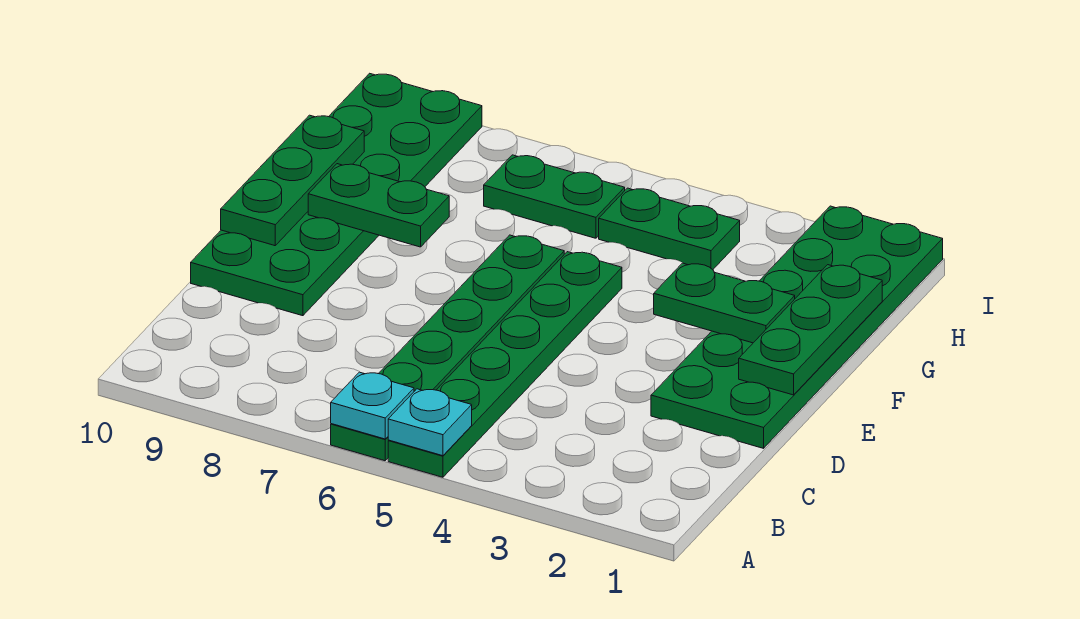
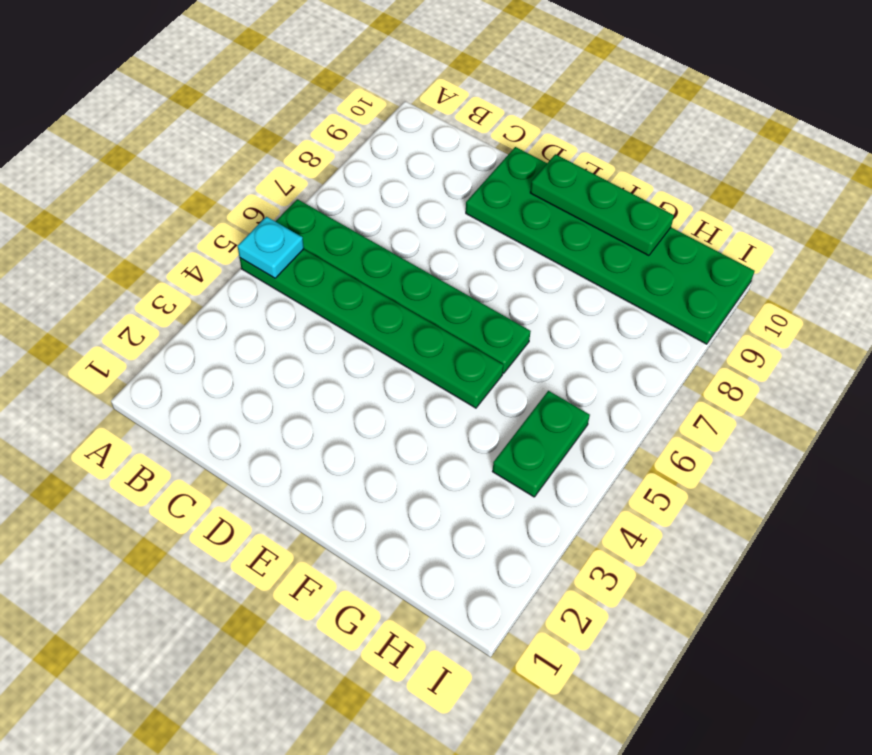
none -> green plate D1:I2 level 1
none -> green plate H6:H7 level 1
none -> cyan plate A6 level 2

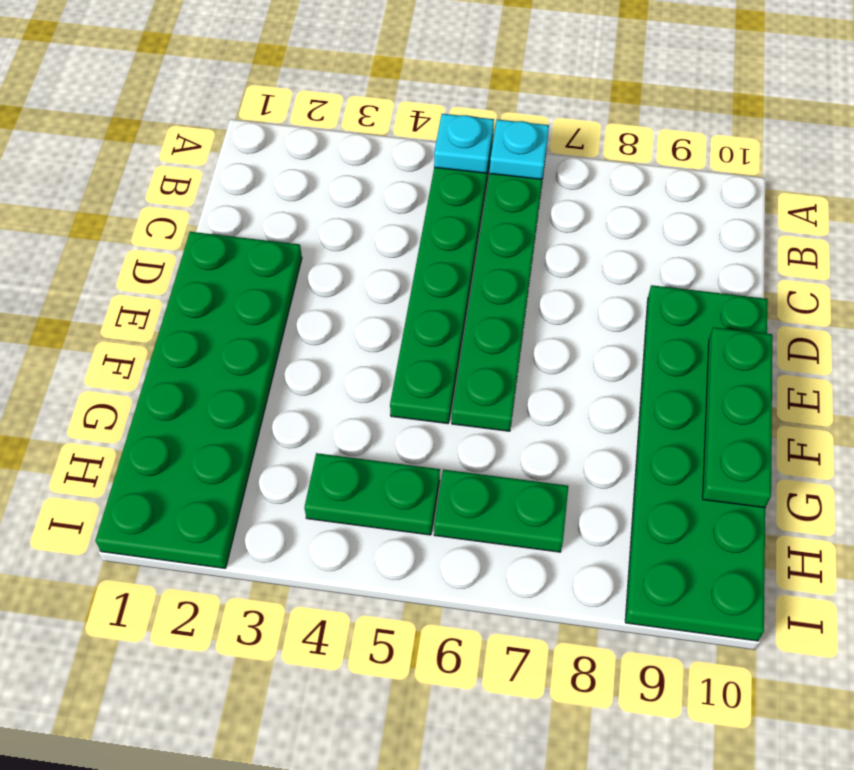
none -> green plate E1:G1 level 2
none -> green plate F2:F3 level 2
none -> green plate F8:F9 level 2

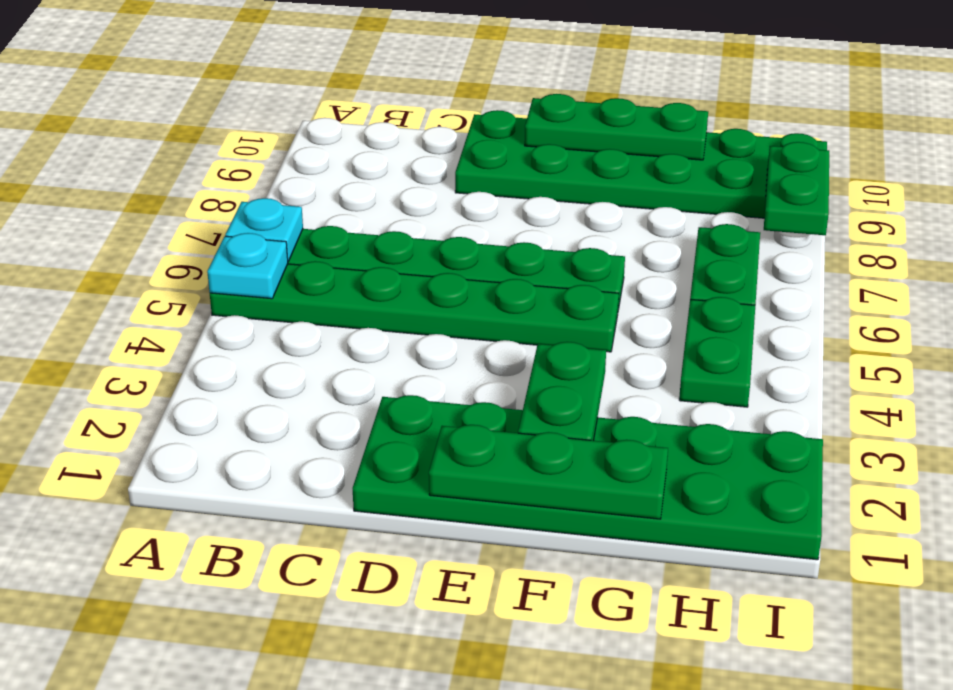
green plate I8:I9 level 2 -> green plate F8:F9 level 2

